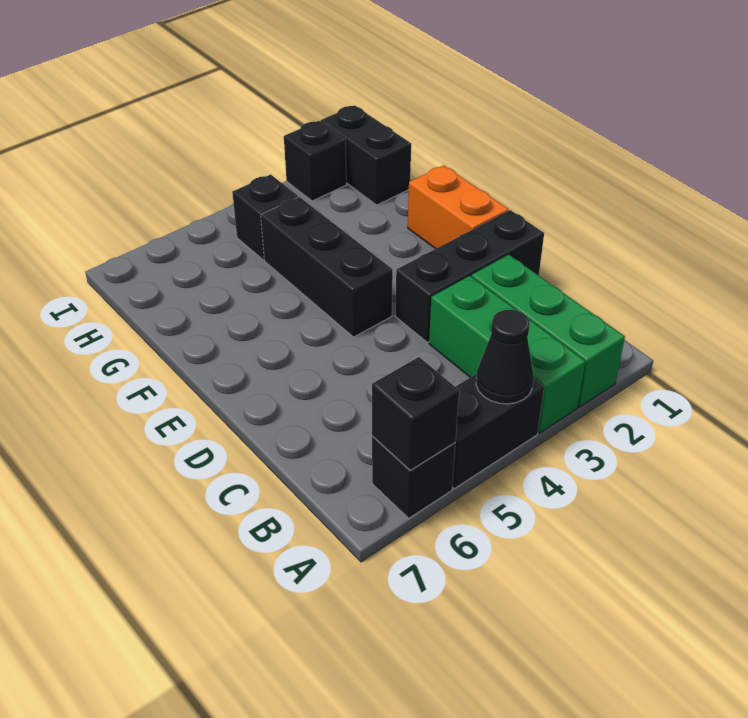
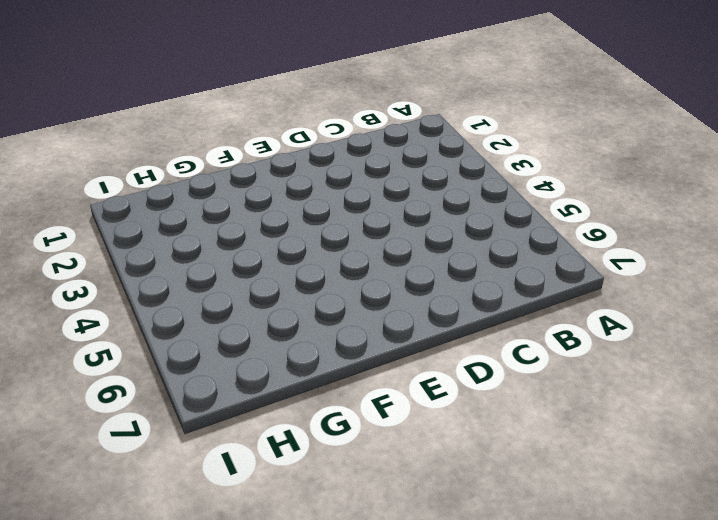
none -> green brick A2:C2 level 1
none -> green brick A3:C3 level 1
none -> black brick A4:A5 level 1

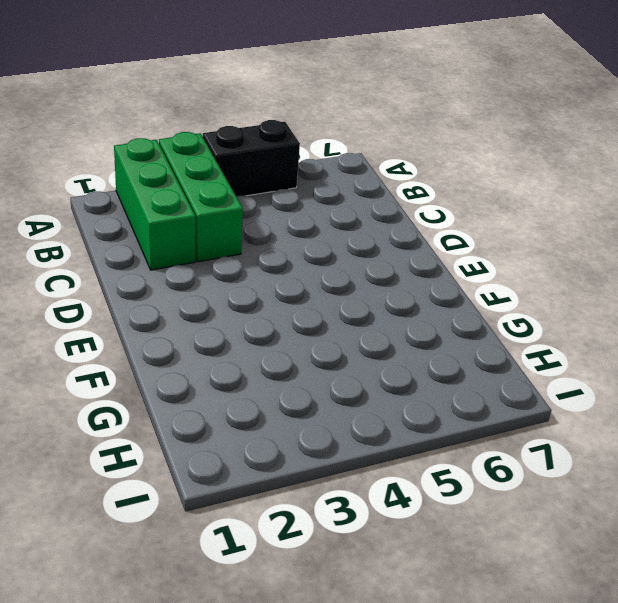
none -> black brick A6 level 1
none -> black brick D1:D3 level 1
none -> orange brick E1:F1 level 1

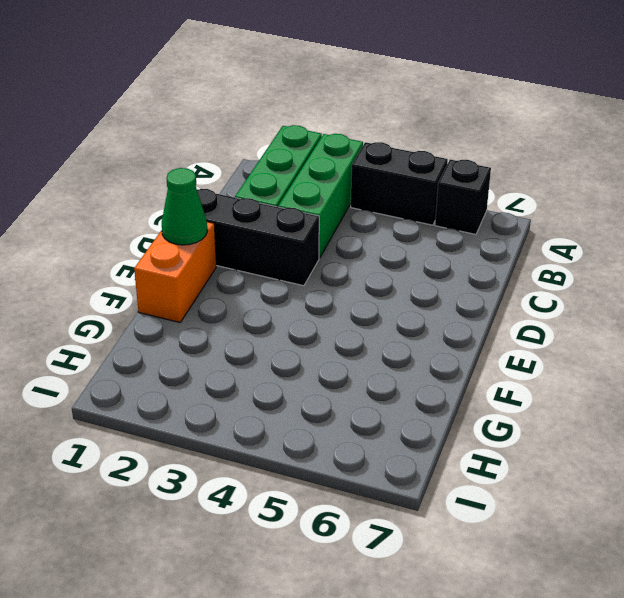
green cone E1 level 2 -> none
none -> black brick E4:G4 level 1
none -> black brick H1:I1 level 1
none -> black brick H4 level 1

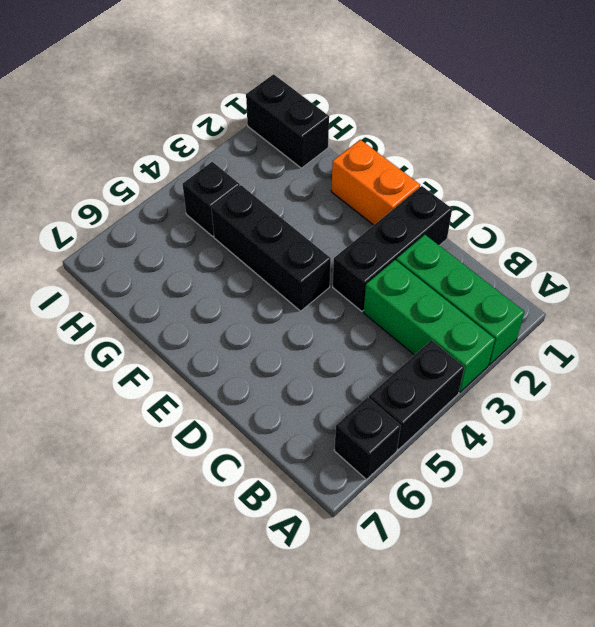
none -> black brick I2 level 1
none -> black cone A4 level 2
none -> black brick A6 level 2

